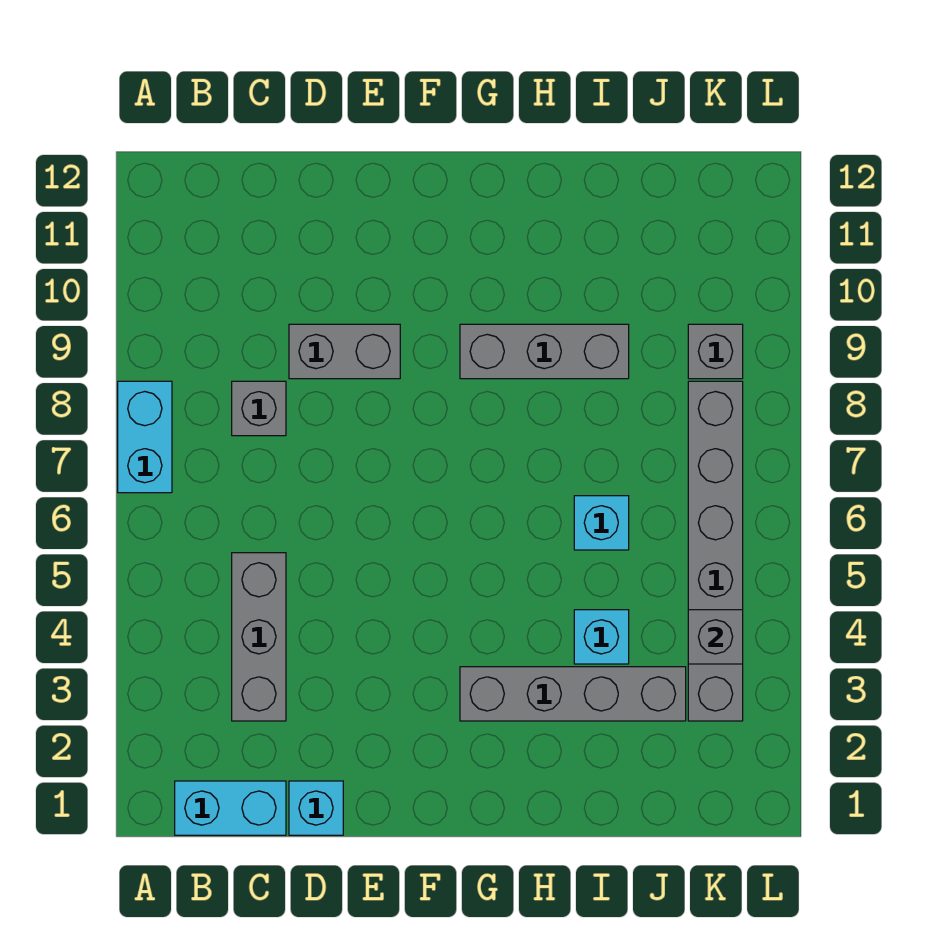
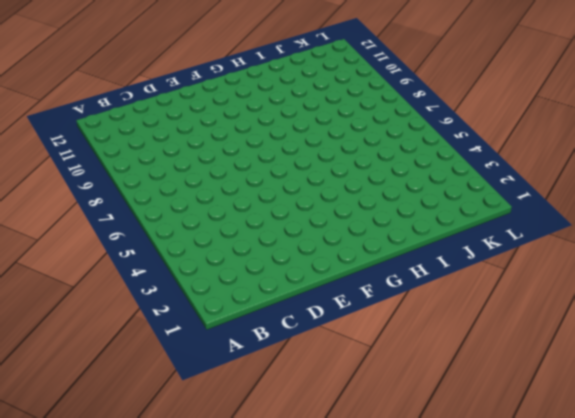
none -> cyan brick A7:A8 level 1
none -> cyan brick B1:C1 level 1
none -> grey brick C3:C5 level 1

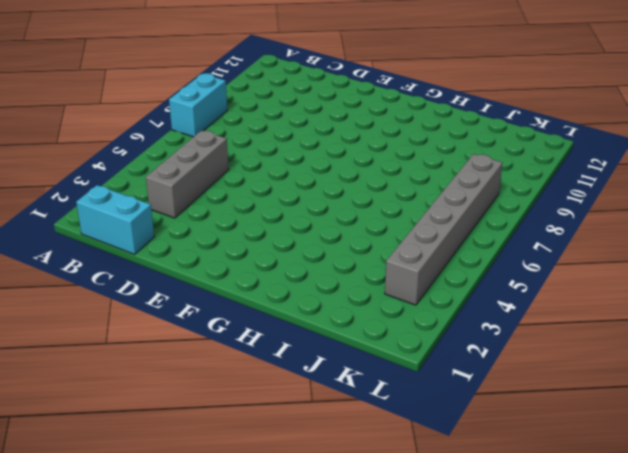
none -> grey brick C8 level 1
none -> cyan brick D1 level 1
none -> grey brick D9:E9 level 1

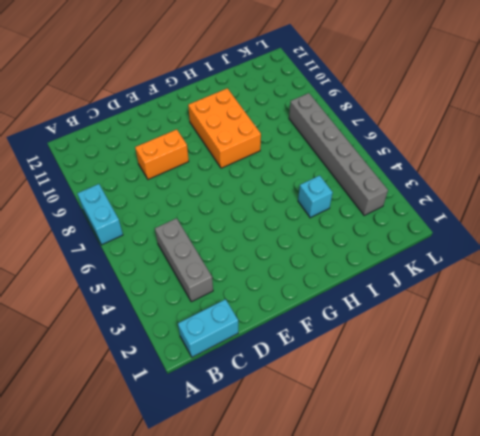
orange brick D9:E9 level 1 -> grey brick D9:E9 level 1
orange brick G8:H10 level 1 -> grey brick G9:I9 level 1
none -> grey brick C8 level 1
none -> cyan brick D1 level 1
none -> grey brick G3:J3 level 1

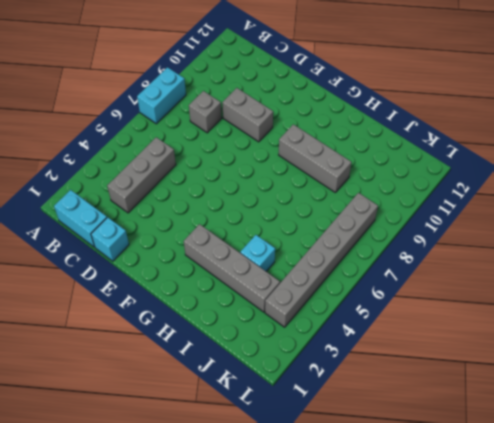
none -> cyan brick I6 level 1
none -> grey brick K9 level 1
none -> grey brick K4 level 2

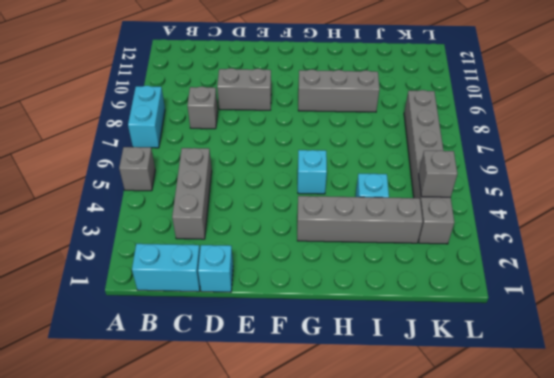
grey brick A5 level 1 -> grey brick K9 level 1
cyan brick G5 level 1 -> cyan brick I6 level 1

